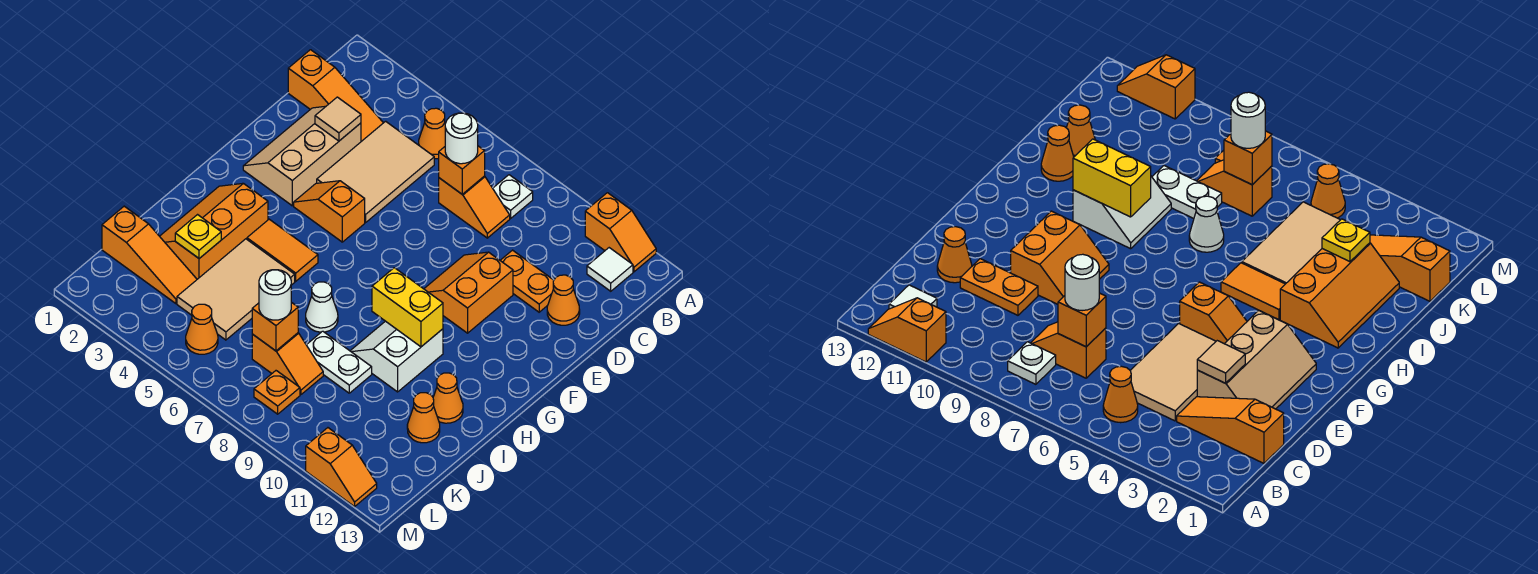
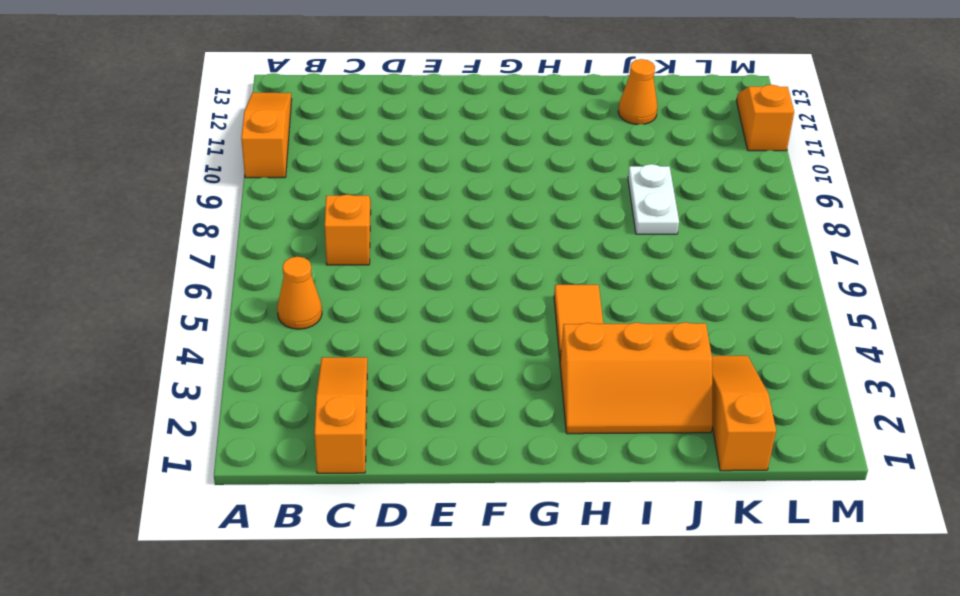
orange slope A10:A12 level 1 top 10 -> orange slope A11:A12 level 1 top 11
none -> white plate B8 level 1
none -> white tile B12 level 1
none -> tan tile C4:E5 level 1
none -> tan slope D2:F3 level 1 top 3

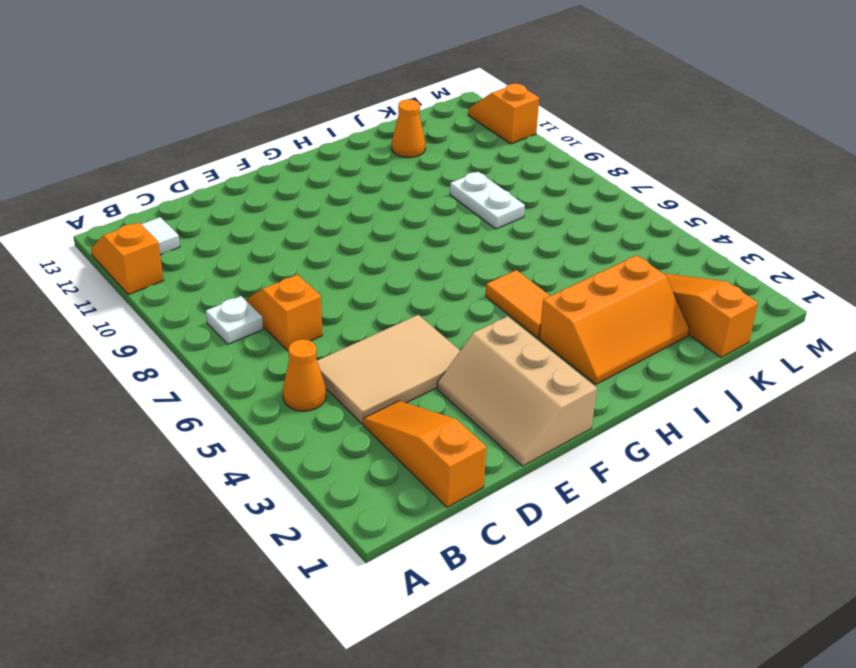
tan slope E1:F3 level 1 top F -> tan slope D2:F3 level 1 top 3
none -> orange plate D10:D11 level 1
none -> orange cone D12 level 1
none -> orange slope E9:F10 level 1 top 10
none -> orange slope F4:F5 level 1 top 5

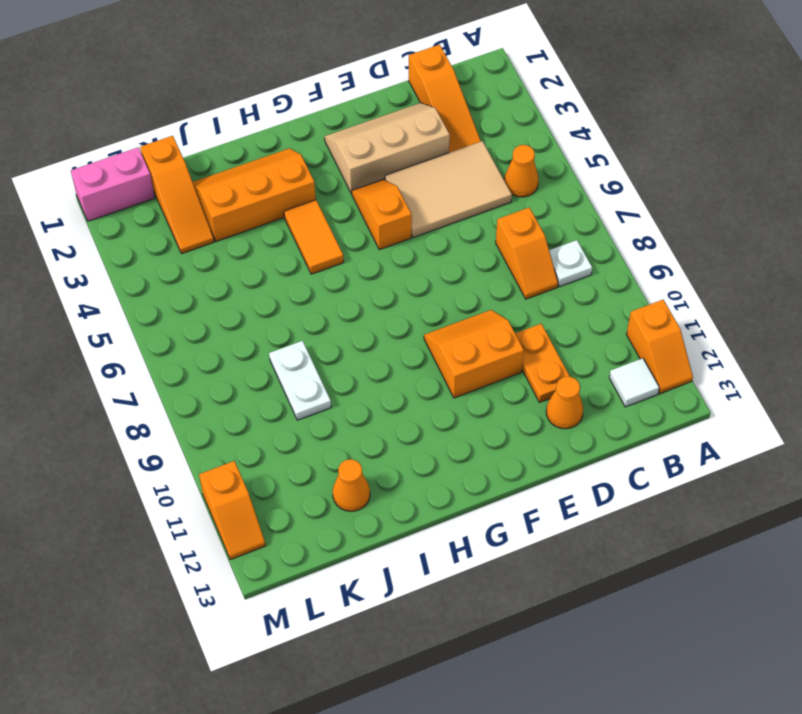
pink brick L1:M1 level 1 -> none
none -> white slope H9:I10 level 1 top 10
none -> tan tile I4:K5 level 1
none -> white cone I7 level 1
none -> orange cone I12 level 1

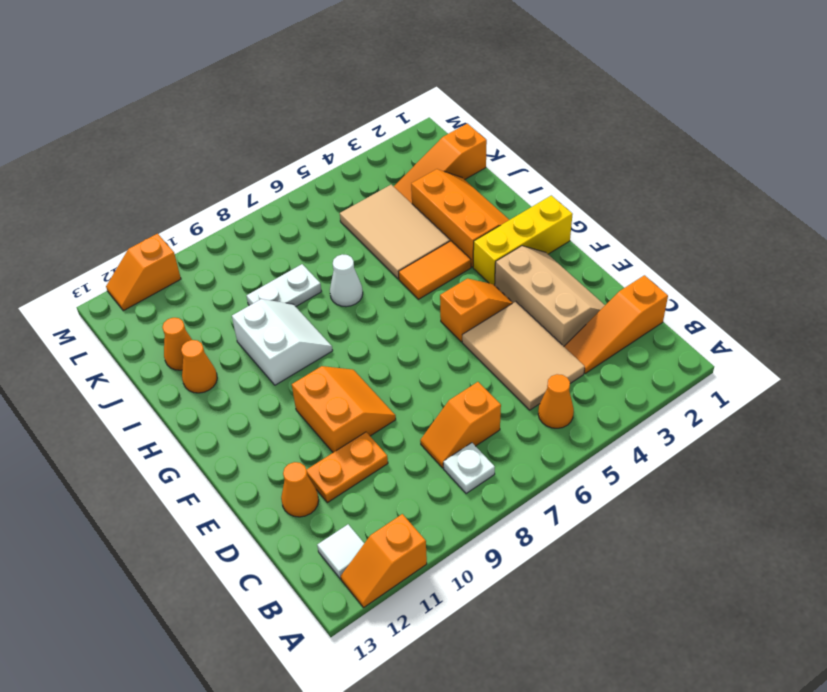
yellow brick G1:G3 level 1 -> none
none -> orange slope K7:K8 level 1 top 7
none -> orange cone L5 level 1
none -> orange plate L8 level 1
none -> orange brick C7 level 2

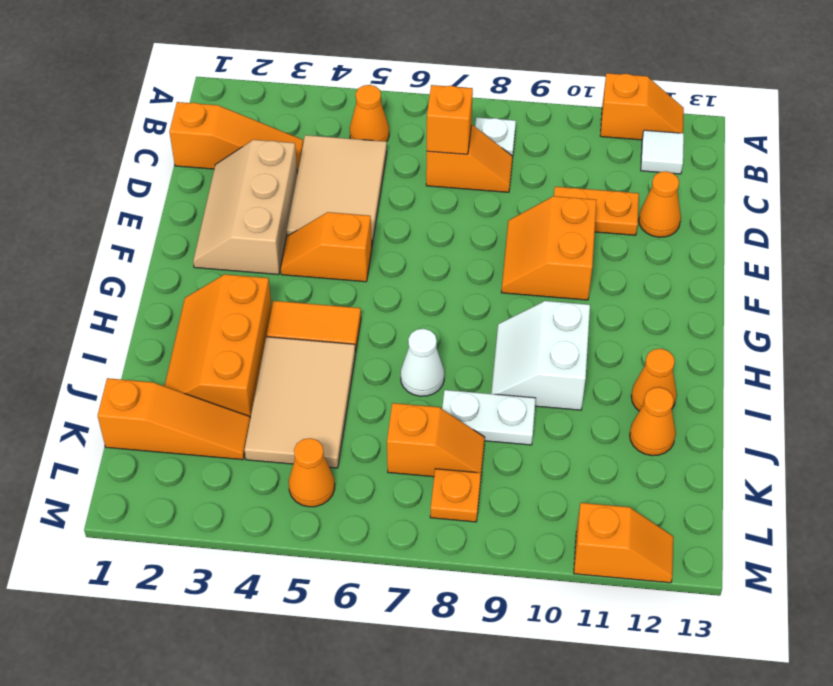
none -> tan tile D3 level 2
none -> yellow brick H9:H10 level 2
none -> yellow plate J3 level 2
none -> orange brick K7 level 2

